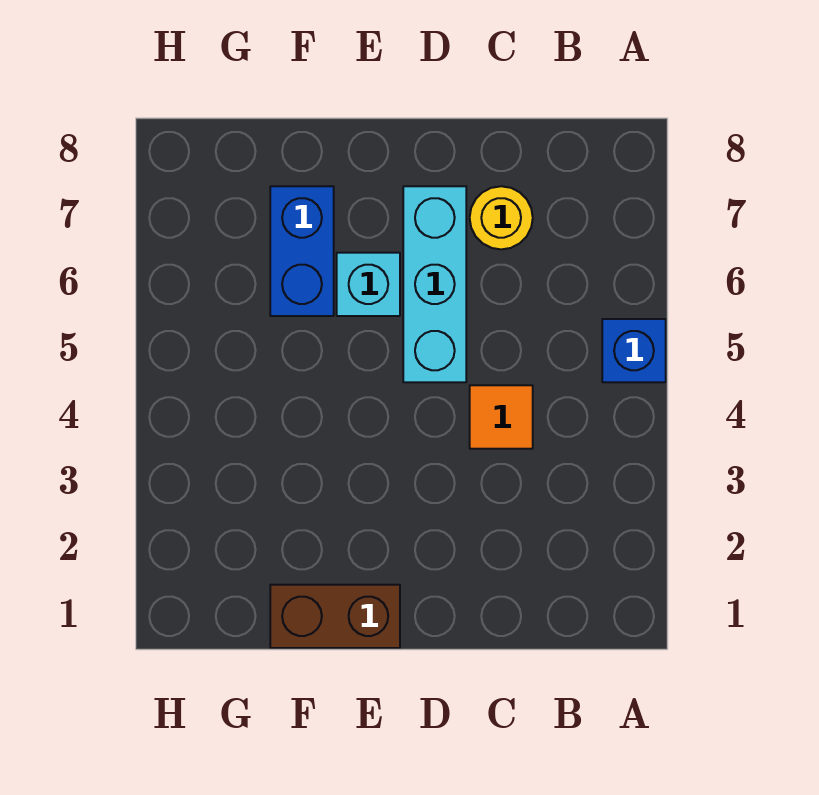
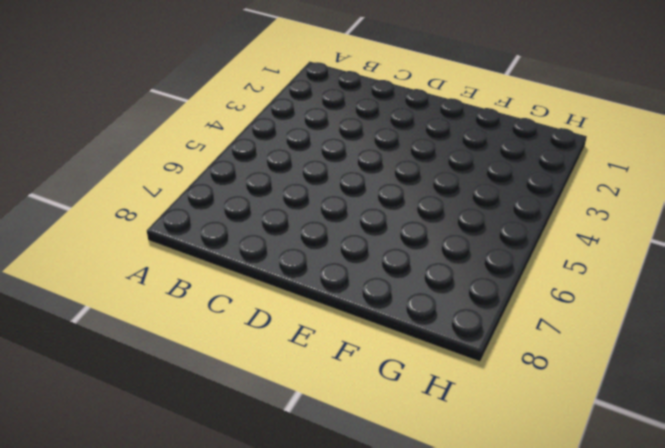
none -> blue brick A5 level 1
none -> orange tile C4 level 1

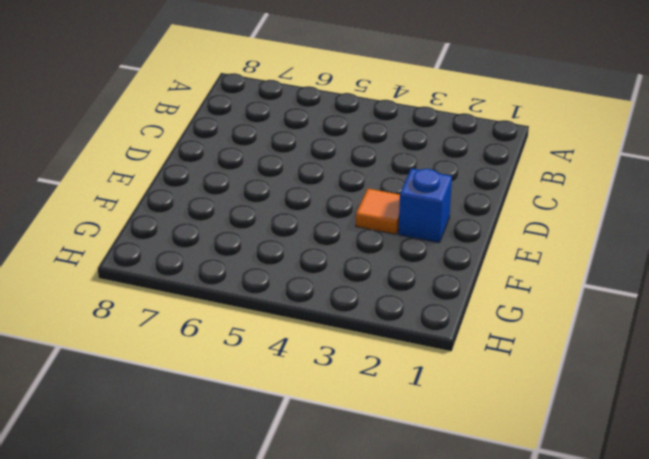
blue brick E2 level 1 -> blue brick A5 level 1
orange tile E3 level 1 -> orange tile C4 level 1
none -> yellow round brick C7 level 1
none -> cyan brick D5:D7 level 1

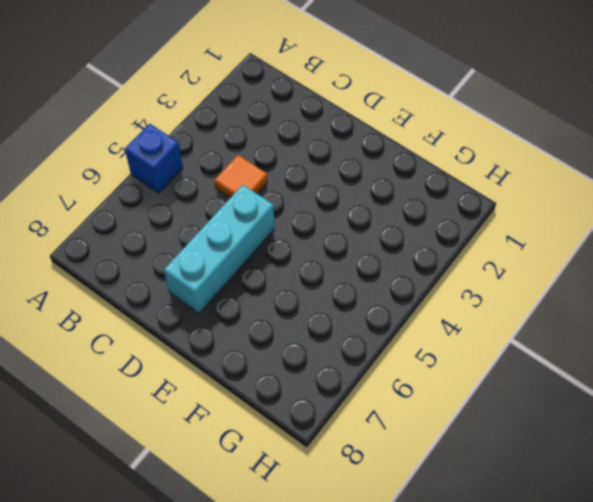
none -> yellow round brick C7 level 1
none -> brown brick E1:F1 level 1

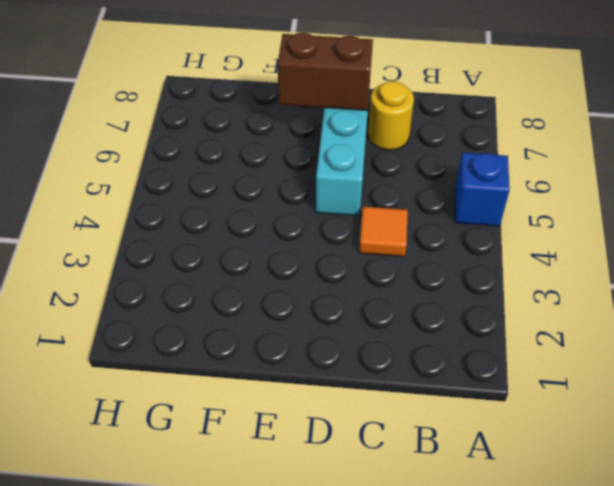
brown brick D7:E7 level 2 -> brown brick E1:F1 level 1
none -> cyan brick E6 level 1
none -> blue brick F6:F7 level 1

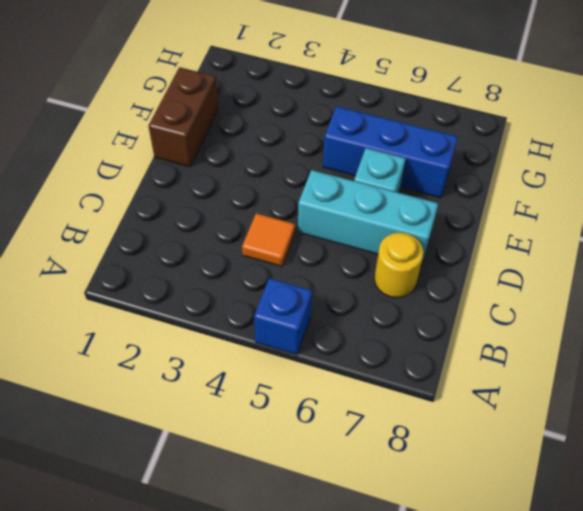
blue brick F5:F7 level 1 -> blue brick F6:F7 level 1

